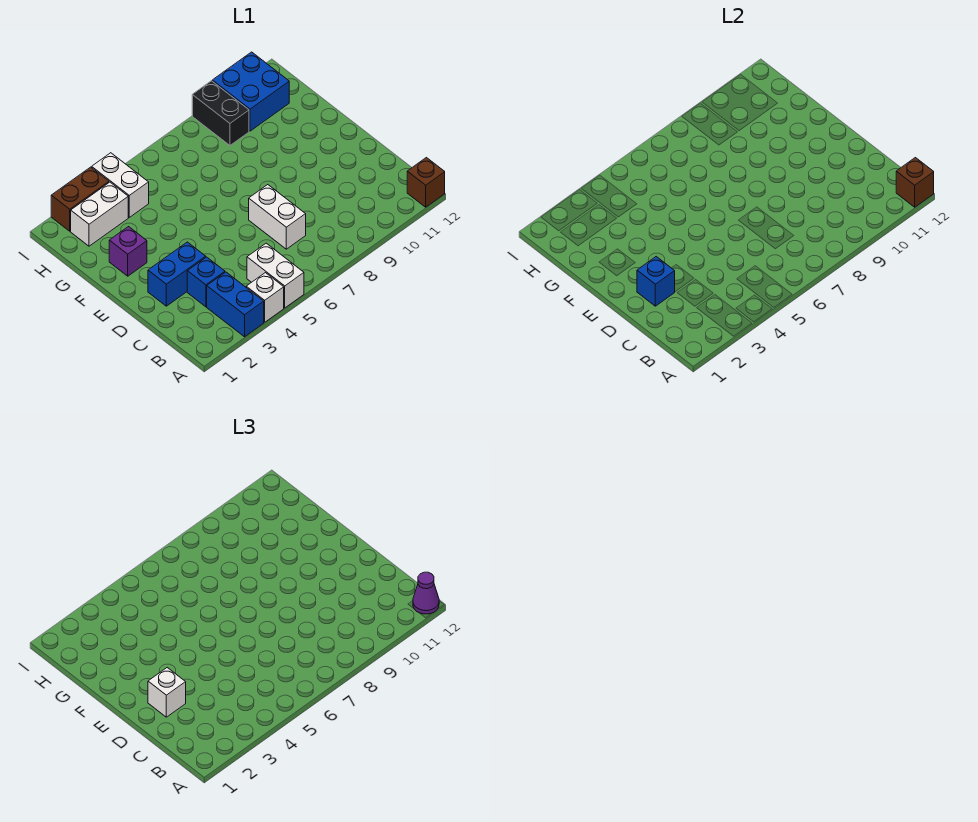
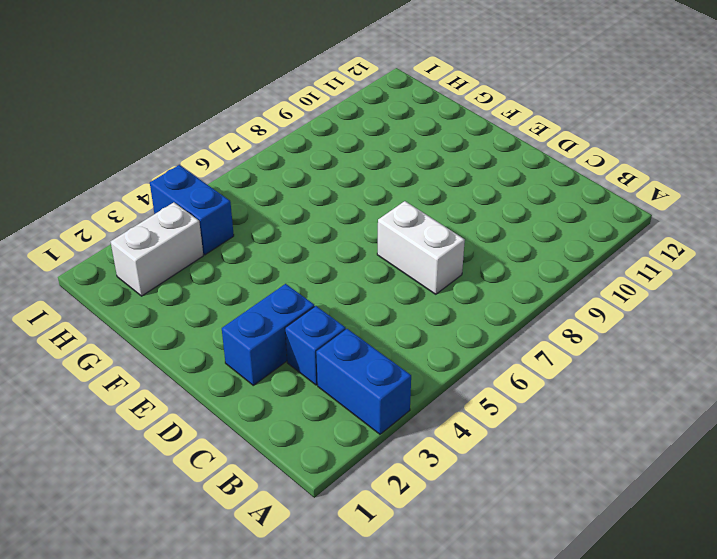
blue brick H4:I4 level 1 -> white brick H4:I4 level 1
none -> white brick A4 level 1
none -> white brick A5:B5 level 1
none -> brown brick A12 level 1

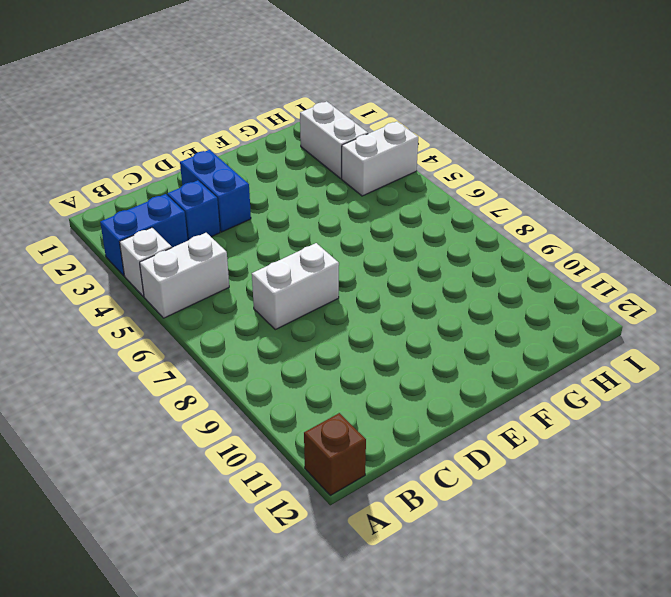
none -> purple brick F2 level 1
none -> black brick H9:I9 level 1
none -> blue brick H10:I11 level 1

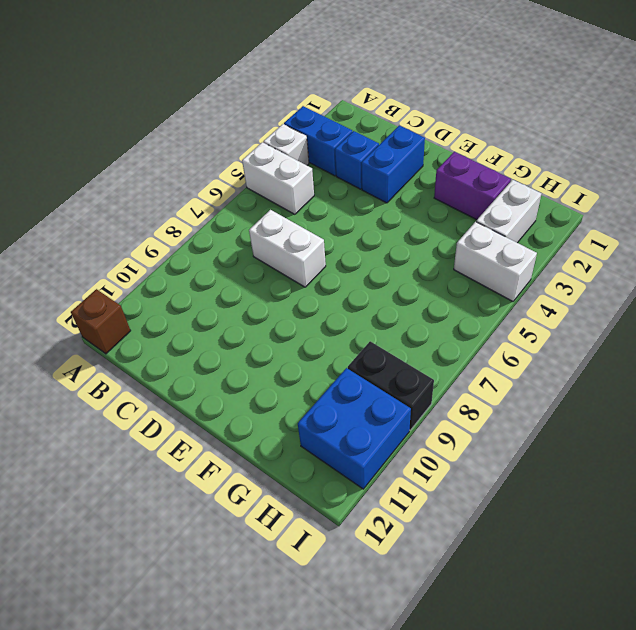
purple brick F2:G2 level 1 -> purple brick F2 level 1
none -> brown brick I2:I3 level 1
none -> brown brick A12 level 2
none -> blue brick D2 level 2

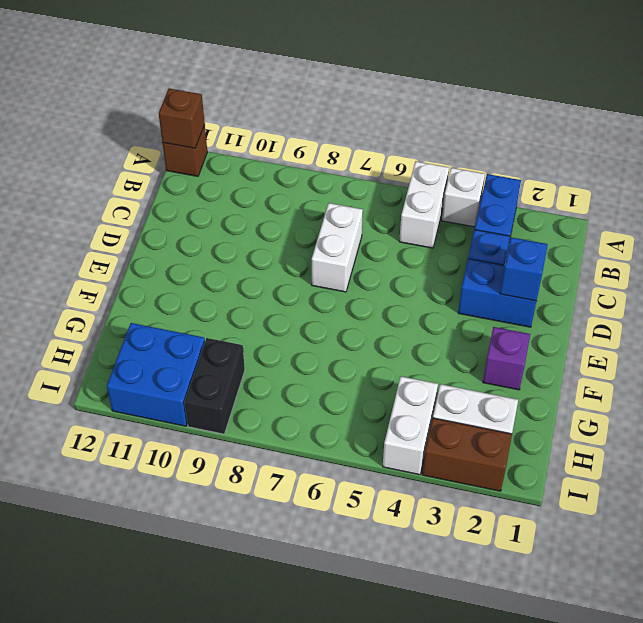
none -> purple cone A12 level 3
none -> white brick D2 level 3

